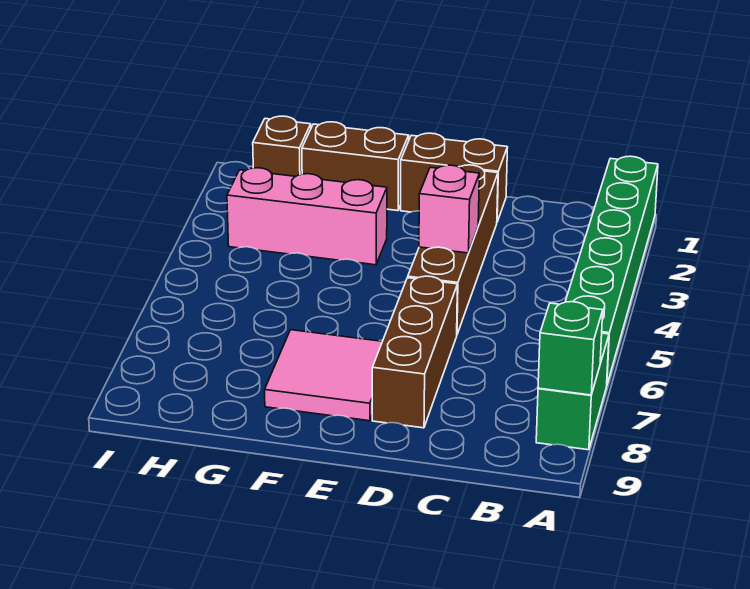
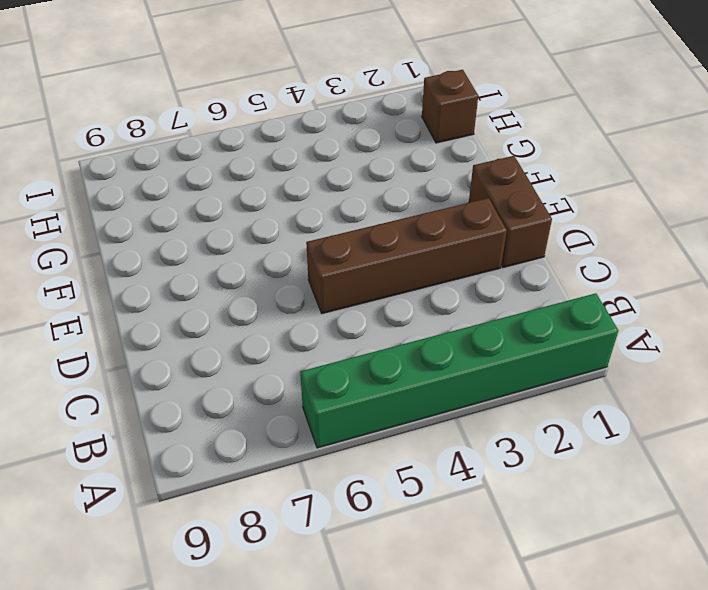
none -> green brick A7:A8 level 1
none -> brown brick D6:D8 level 1

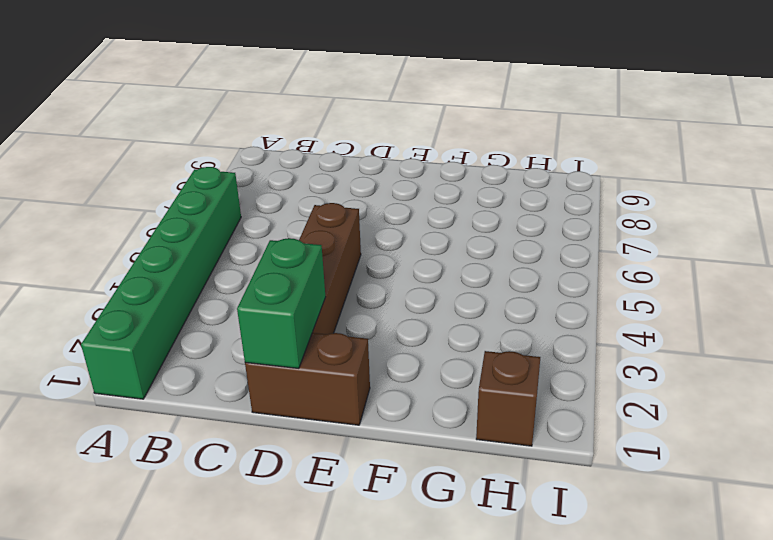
green brick D1:D2 level 2 -> green brick A7:A8 level 1
none -> brown brick D6:D8 level 1
none -> pink tile E7:F8 level 1

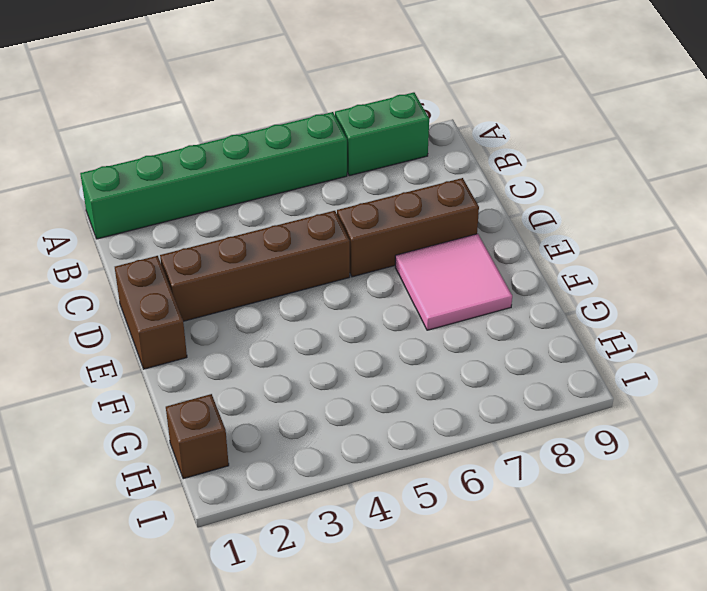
none -> brown brick F1:G1 level 1
none -> pink brick F3:H3 level 1

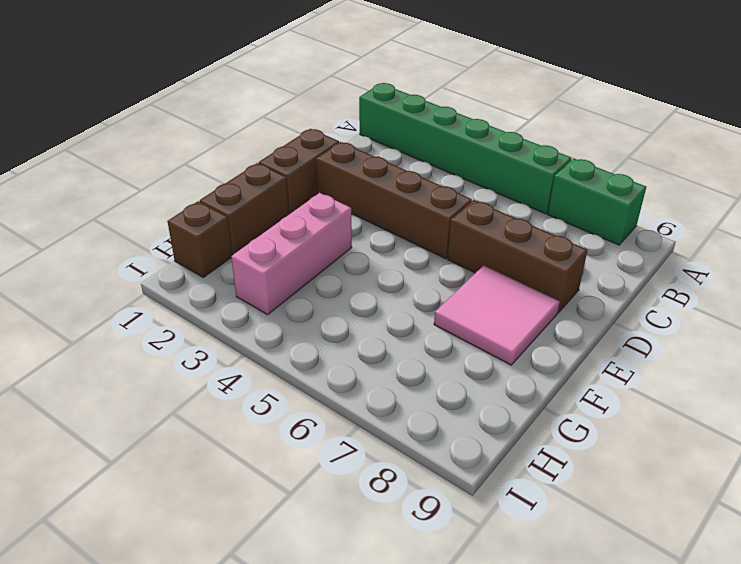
none -> green brick A8 level 2
none -> pink brick D4 level 2

